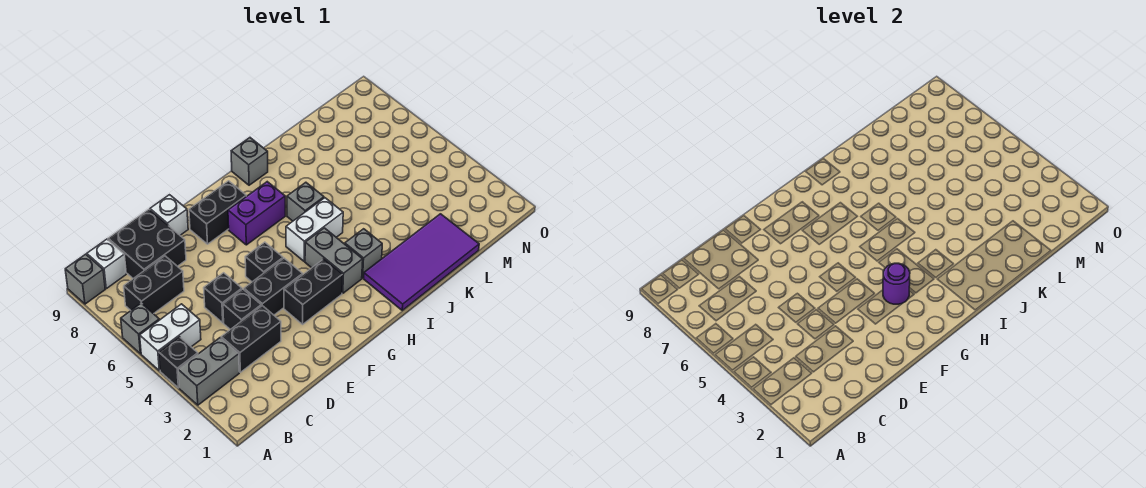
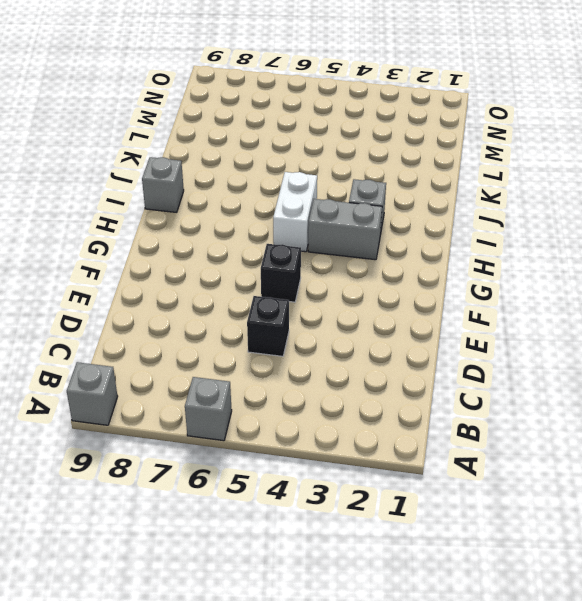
none -> grey brick A3:B3 level 1
none -> black brick A4 level 1
none -> white brick A5:B5 level 1

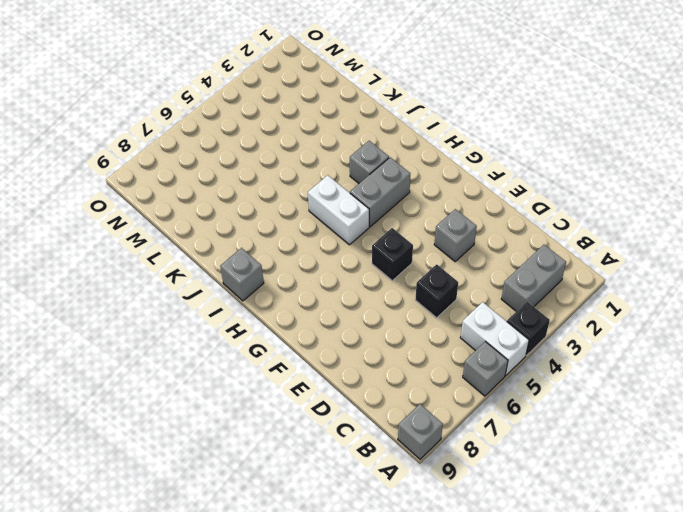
grey brick B2:B3 level 1 -> grey brick A3:B3 level 1
grey brick E3 level 1 -> grey brick I6 level 1
none -> black brick B7:C7 level 1
none -> white brick B9 level 1
none -> black brick C3:D3 level 1

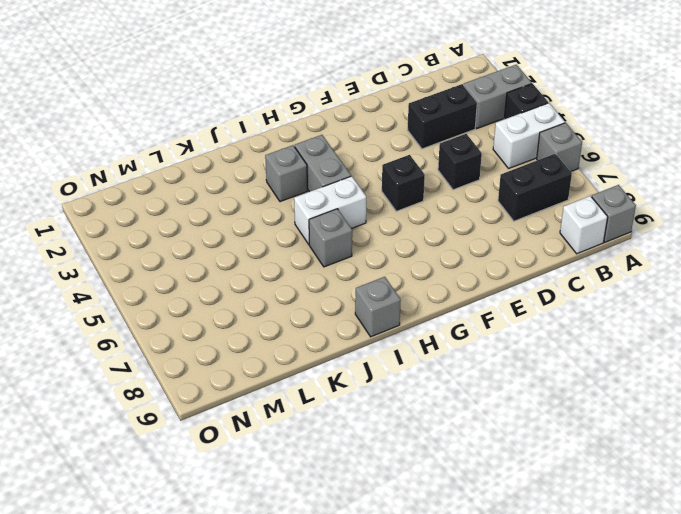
none -> black brick C8:D9 level 1
none -> black brick D4 level 1
none -> black brick E4:F4 level 1

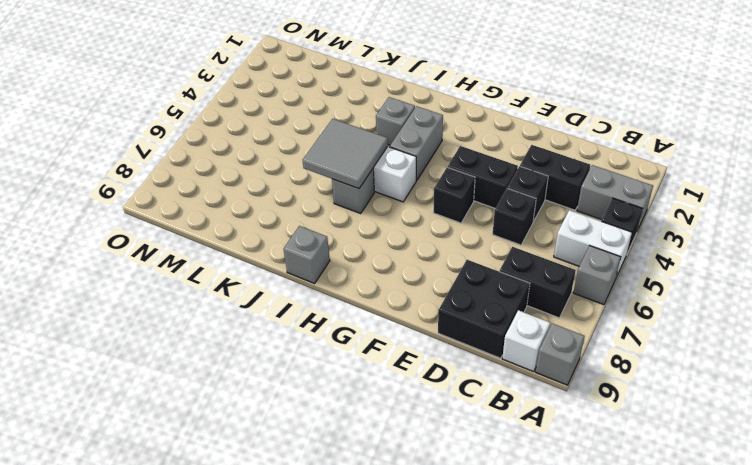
grey tile I5:J6 level 2 -> none
none -> white brick E9 level 1
none -> black brick F3:G3 level 1
none -> black brick F8:G8 level 1

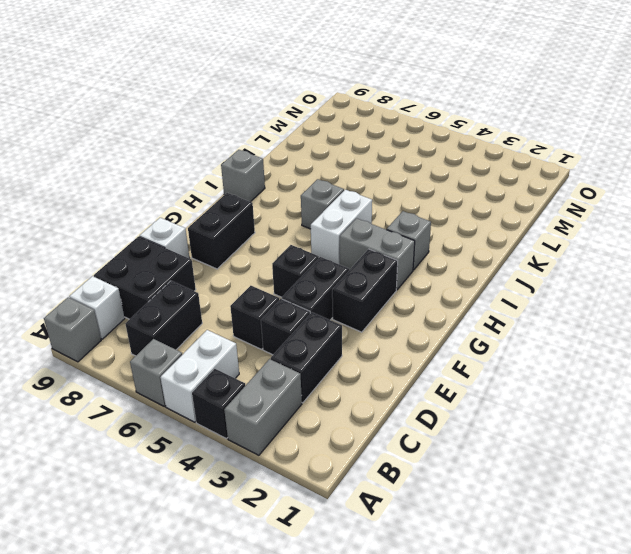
none -> purple brick G7:H7 level 1
none -> purple tile I1:L2 level 1
none -> purple round brick G3 level 2

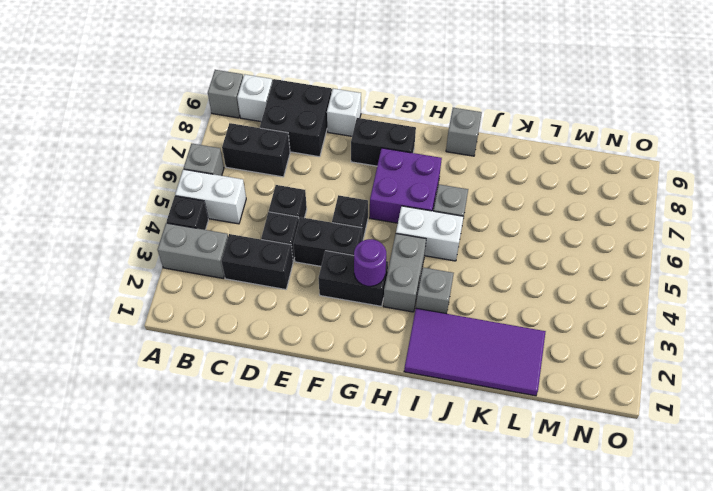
purple brick G6:H7 level 1 -> purple brick G7:H7 level 1

